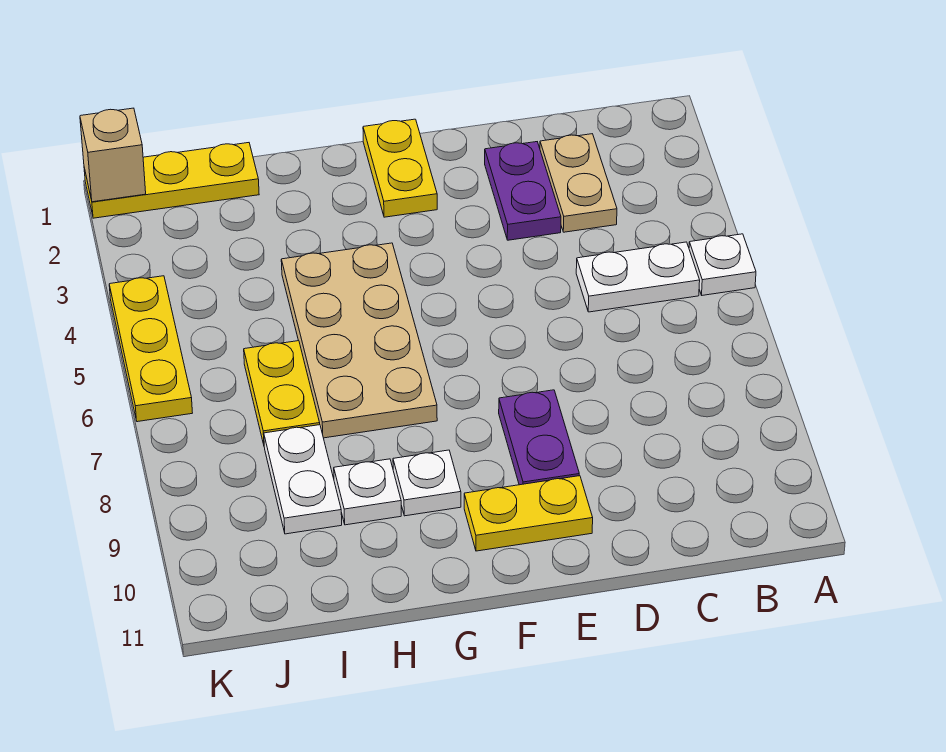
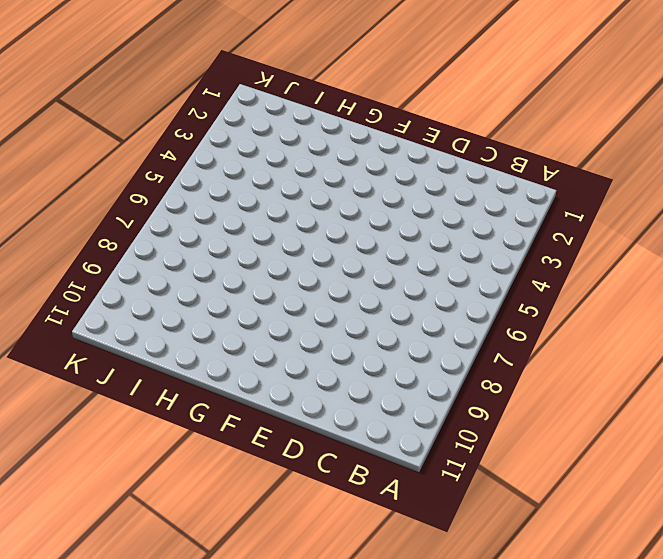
none -> white plate A5 level 1
none -> white plate B5:C5 level 1
none -> tan plate C2:C3 level 1

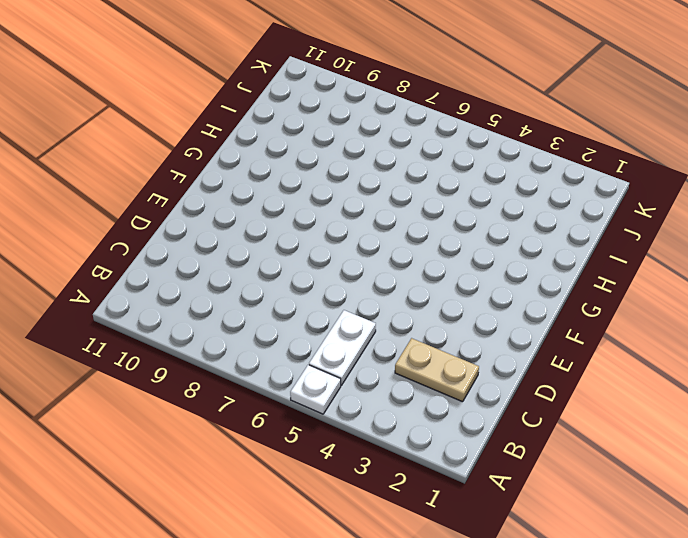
none -> purple plate D2:D3 level 1
none -> purple plate E8:E9 level 1
none -> yellow plate E10:F10 level 1

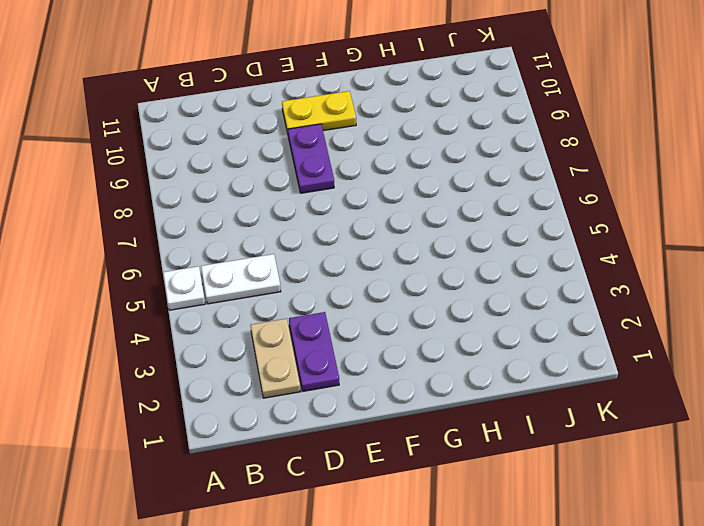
none -> yellow plate F1:F2 level 1
none -> tan plate G4:H7 level 1
none -> white plate G9 level 1

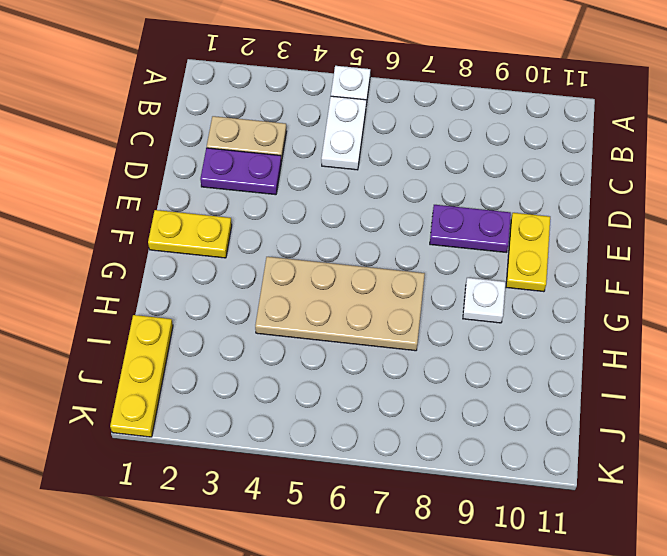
none -> white plate H9 level 1
none -> yellow plate I6:I7 level 1
none -> white plate I8:I9 level 1

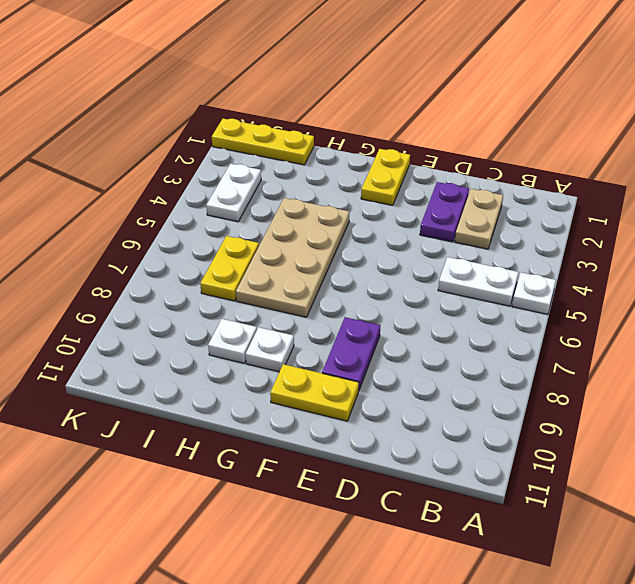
white plate J3:J4 level 1 -> white plate I8:I9 level 1
none -> yellow plate K4:K6 level 1
none -> tan brick K1 level 2

